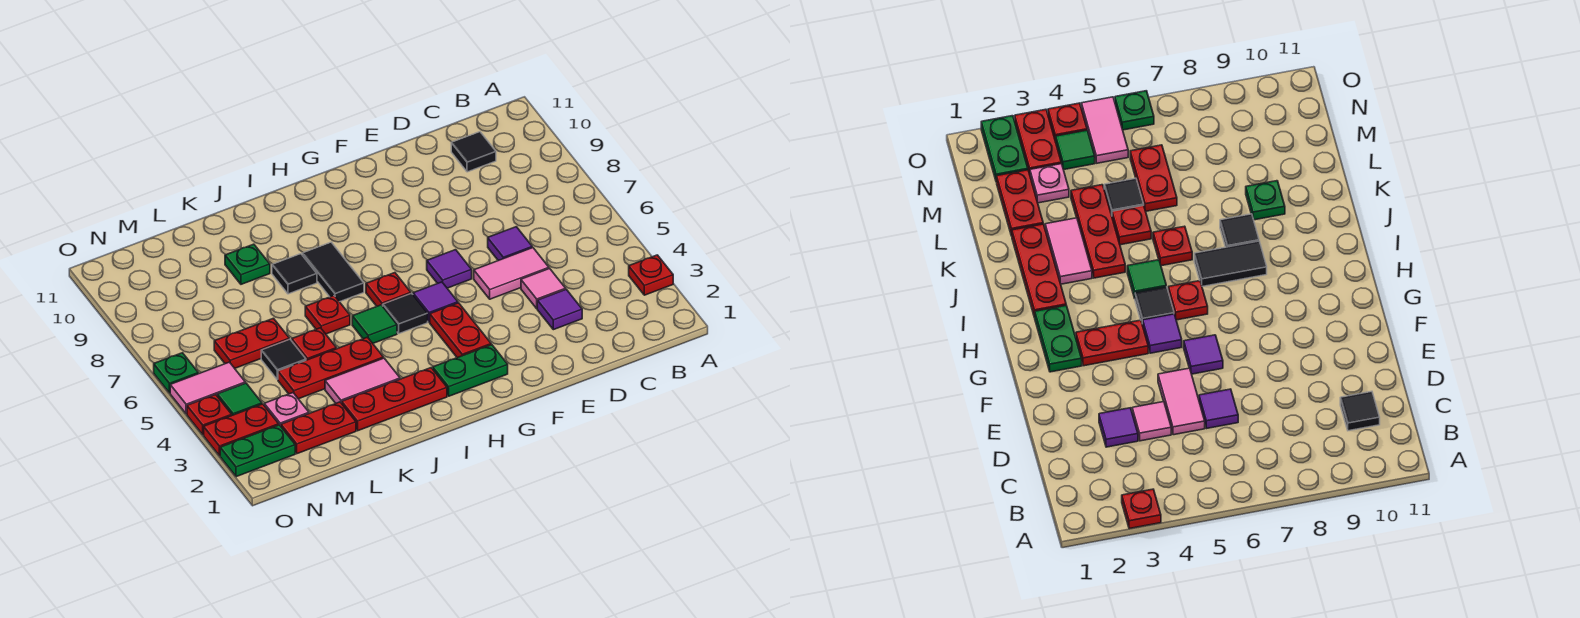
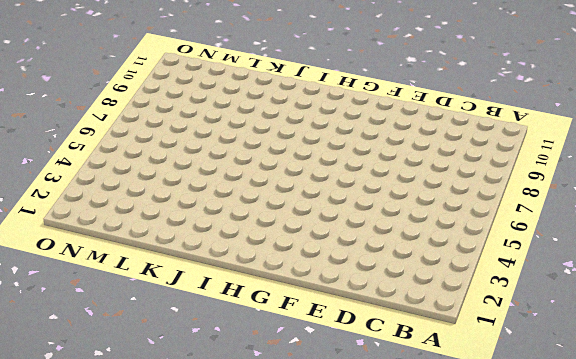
none -> red plate A3 level 1
none -> black tile C10 level 1
none -> purple tile D3 level 1
none -> pink tile D4 level 1

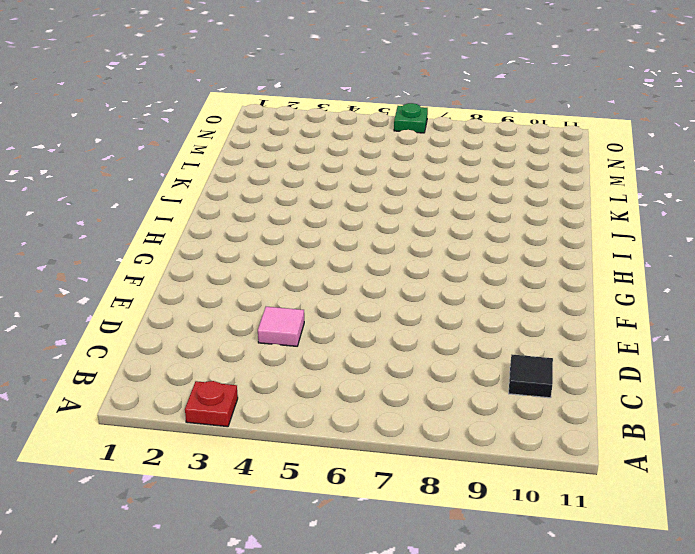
none -> purple tile D3 level 1
none -> pink tile D5:E5 level 1
none -> purple tile D6 level 1
none -> purple tile F6 level 1

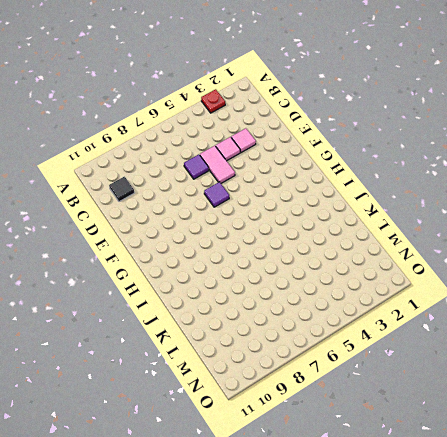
pink tile D3 level 1 -> purple tile D3 level 1
none -> green plate G2:H2 level 1
none -> red plate G3:G4 level 1
none -> purple tile G5 level 1
none -> black tile H5 level 1

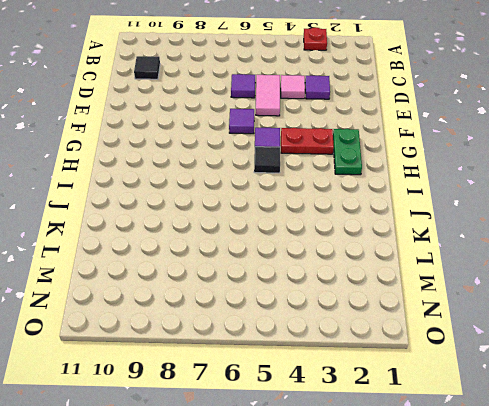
none -> red plate H6 level 1
none -> red plate I2:K2 level 1
none -> green tile I5 level 1
none -> black tile I7:I8 level 1

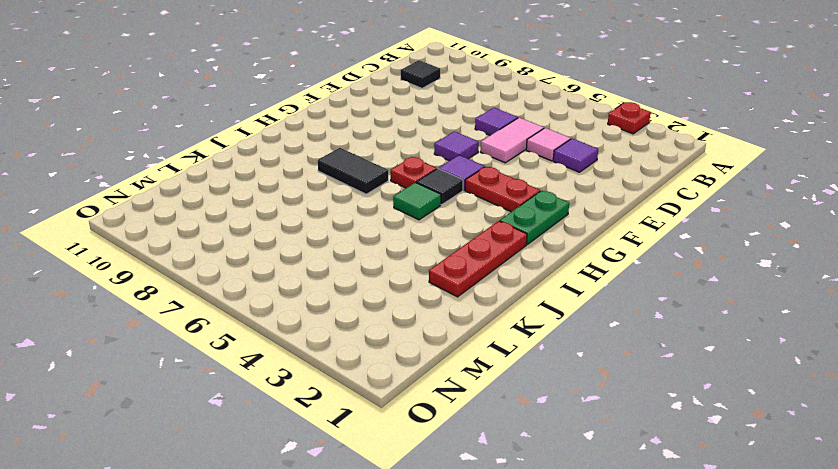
none -> pink tile J3:K3 level 1
none -> red plate J4:L4 level 1
none -> red plate J6 level 1
none -> black tile J8 level 1

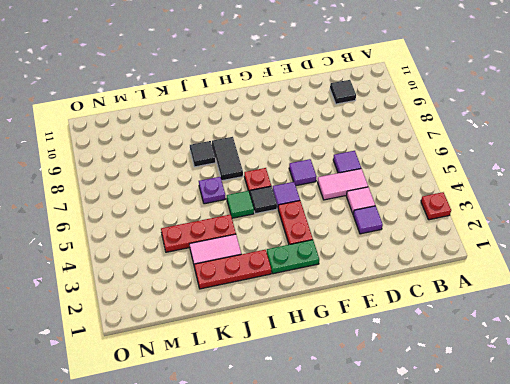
purple plate J6 level 1 -> red plate J6 level 1
none -> red plate K5 level 1
none -> green plate K9 level 1
none -> red plate L2:M2 level 1
none -> black tile L5 level 1

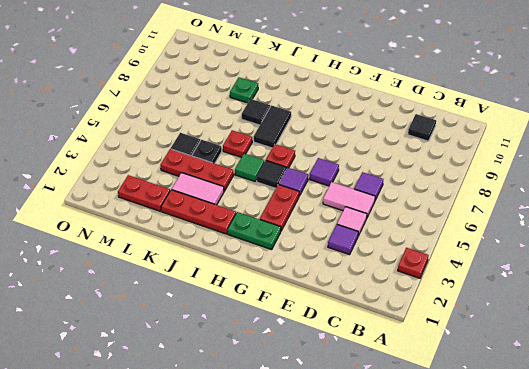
black plate K5 level 1 -> red plate K5 level 1
none -> red plate L6:M6 level 1
none -> pink plate M3 level 1
none -> green plate N2:O2 level 1
none -> red plate N3:O3 level 1

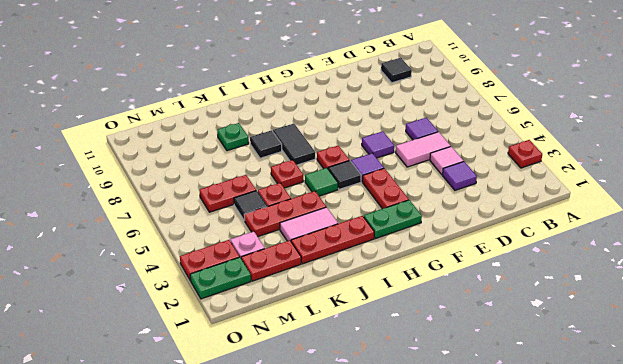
none -> green tile N4 level 1
none -> pink tile N5:O5 level 1
none -> red plate O4 level 1
none -> green plate O6 level 1

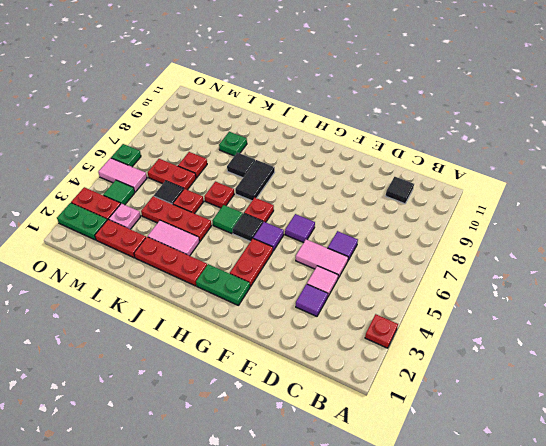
red plate L7 level 1 -> red plate O4 level 1

